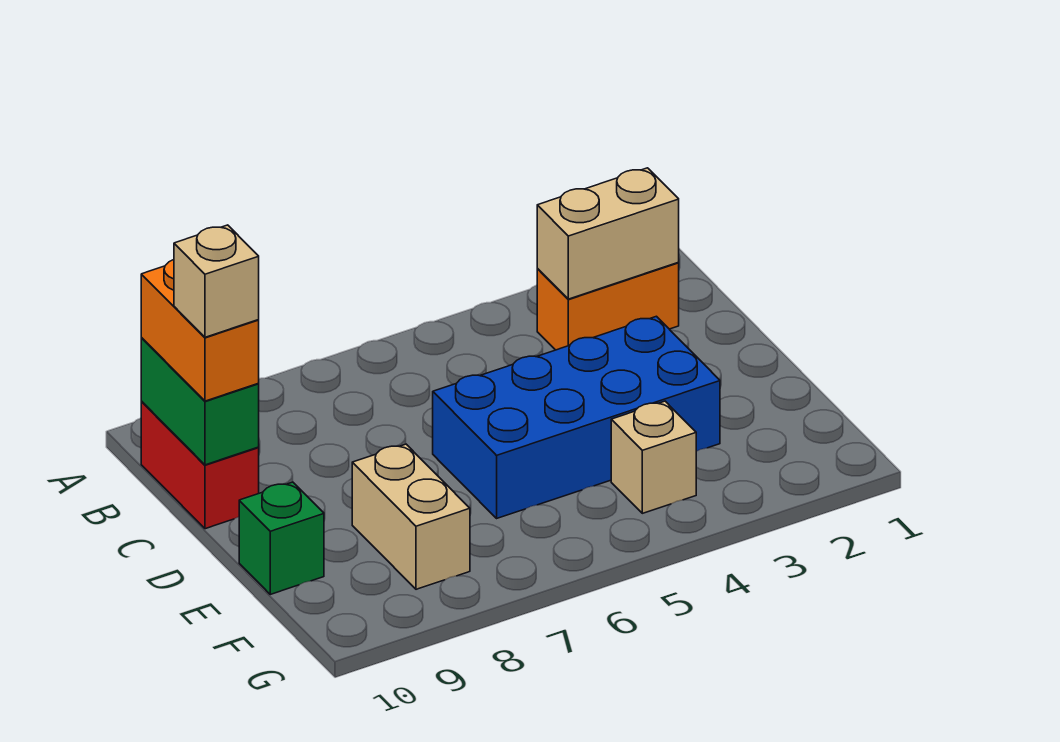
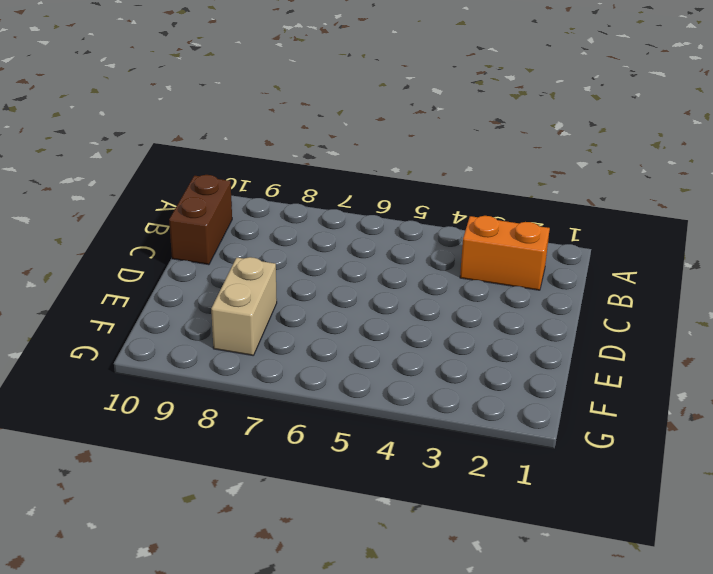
brown brick B10:C10 level 1 -> red brick B10:C10 level 1
none -> blue brick D3:E6 level 1
none -> green brick E10 level 1

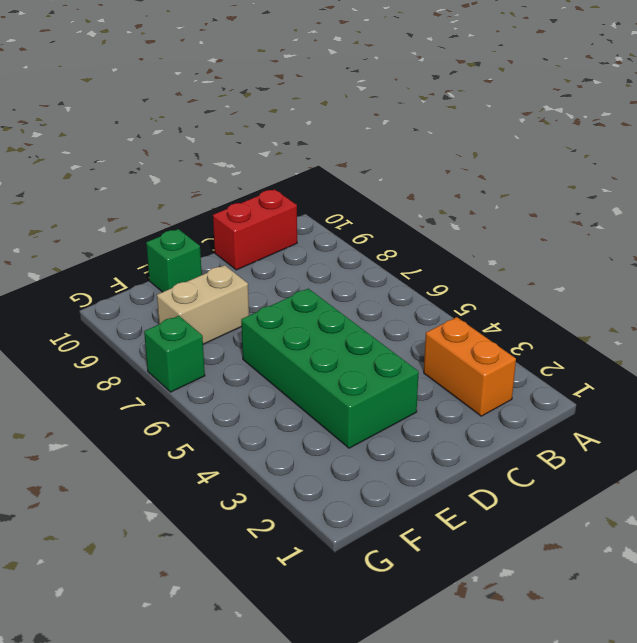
green brick D3:E6 level 1 -> blue brick D3:E6 level 1
green brick G7 level 1 -> none
none -> tan brick F4 level 1
none -> tan brick B2:B3 level 2

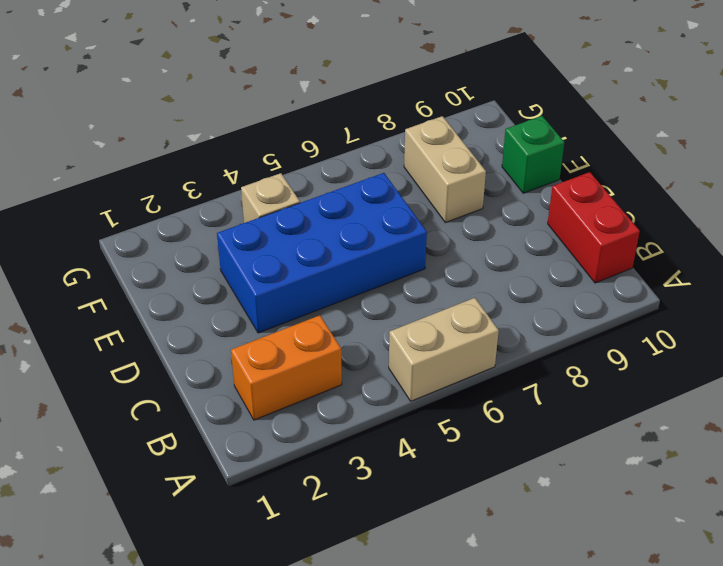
tan brick A5:A6 level 1 -> tan brick B2:B3 level 2
none -> green brick B10:C10 level 2
none -> orange brick B10:C10 level 3

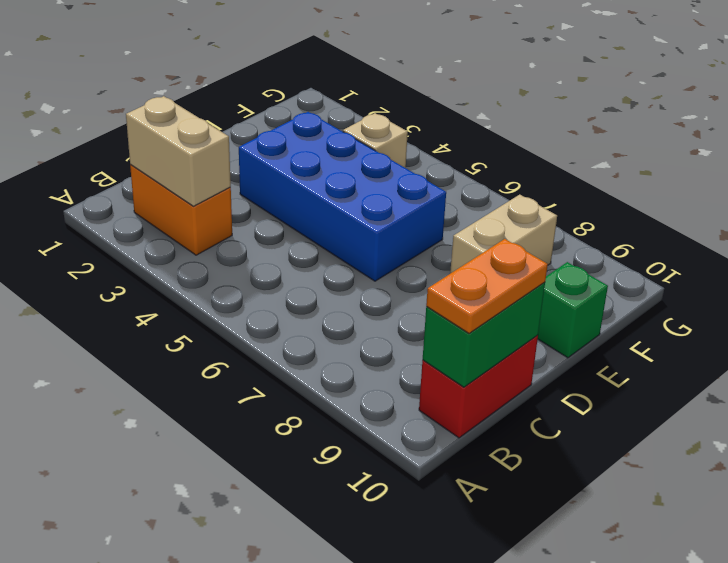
orange plate B10:C10 level 3 -> orange brick B10:C10 level 3
none -> tan brick C10 level 4

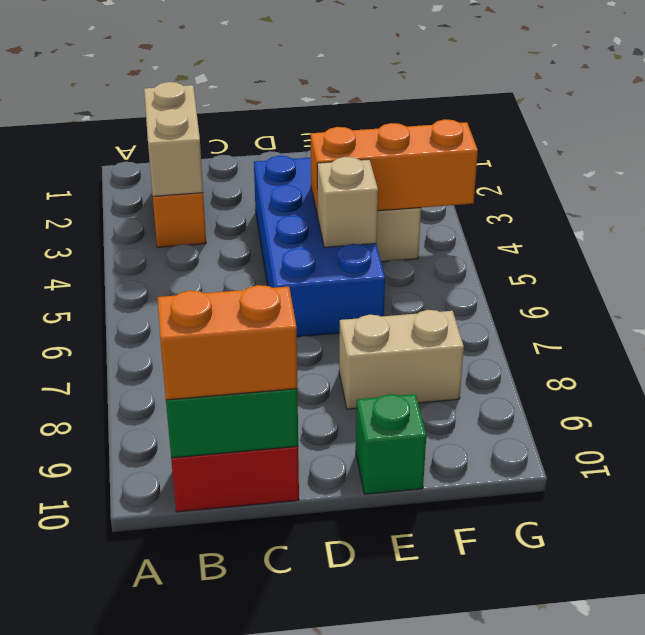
orange brick E4:G4 level 2 -> none
tan brick E5 level 2 -> tan brick C10 level 4

